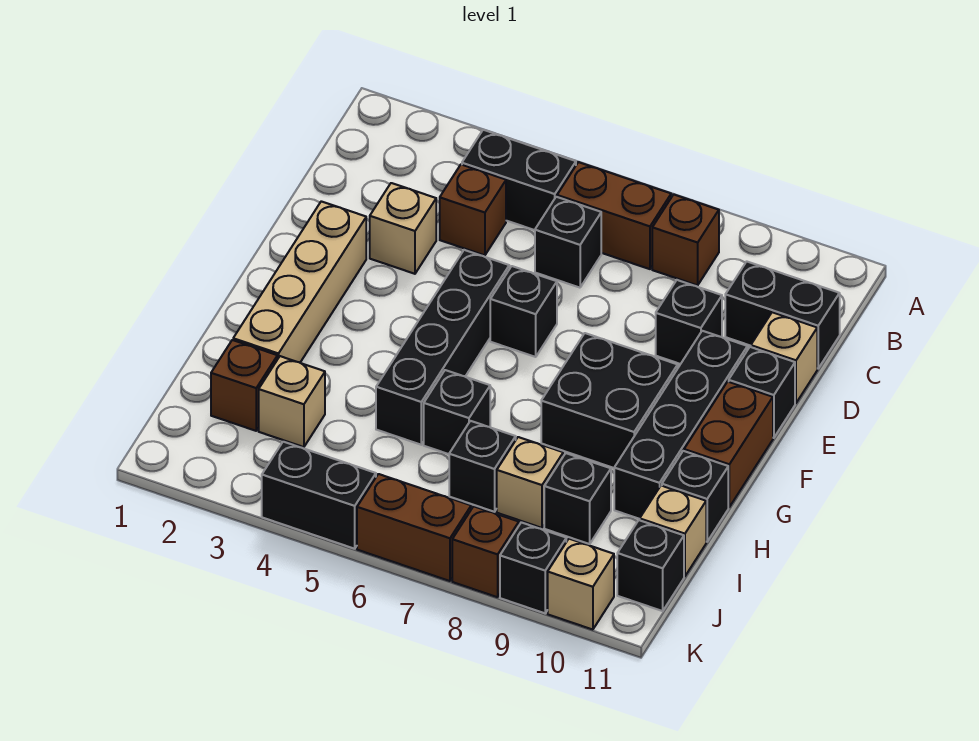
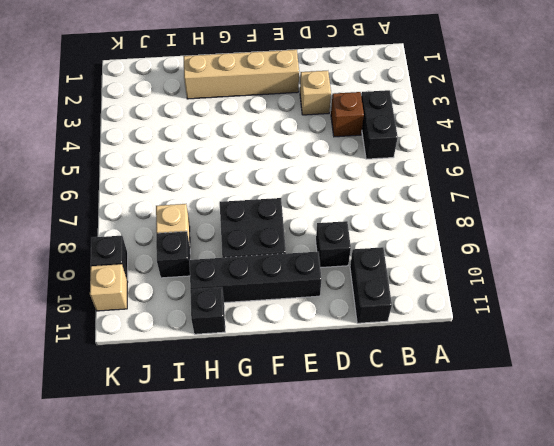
none -> brown brick B6:B7 level 1
none -> brown brick B8 level 1
none -> black brick C6 level 1
none -> tan brick D11 level 1

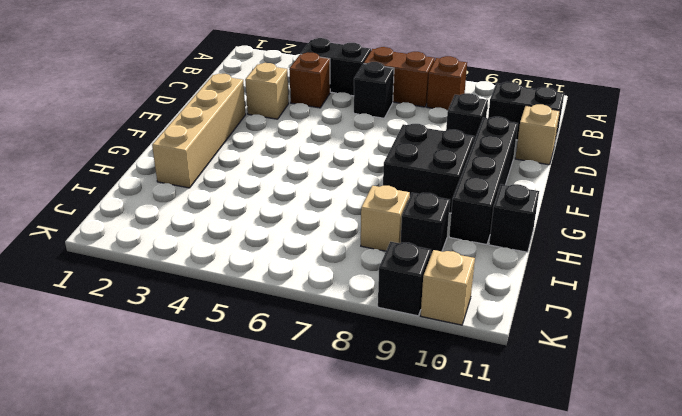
none -> black brick E5:H5 level 1
none -> black brick E6 level 1
none -> black brick E11 level 1
none -> brown brick F11:G11 level 1

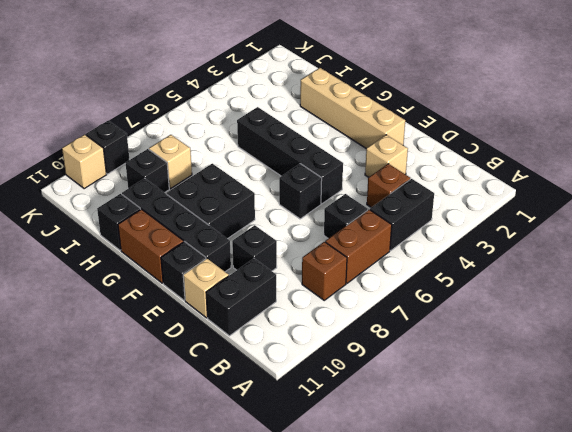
none -> black brick H6 level 1
none -> brown brick I2 level 1
none -> tan brick I3 level 1
none -> black brick I7 level 1

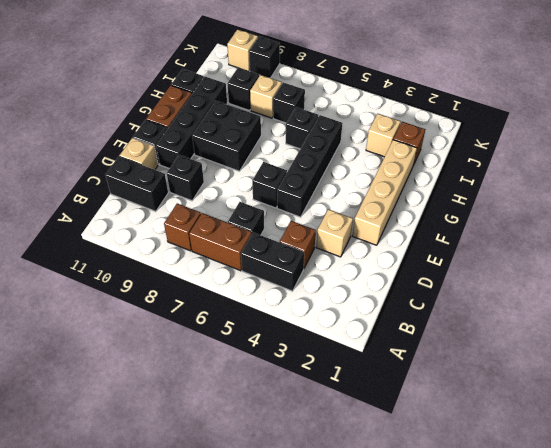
none -> tan brick I11 level 1
none -> black brick J11 level 1
none -> black brick K4:K5 level 1
none -> brown brick K6:K7 level 1

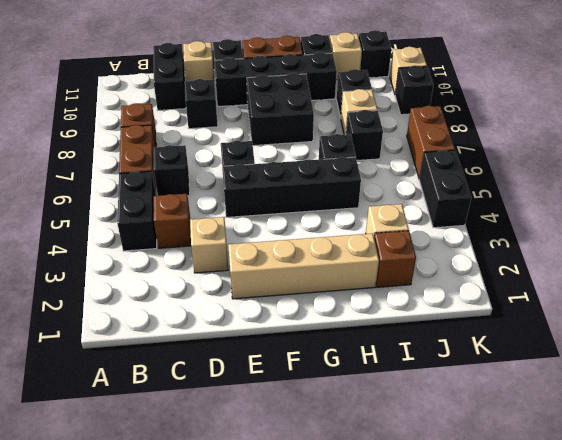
none -> brown brick K8 level 1

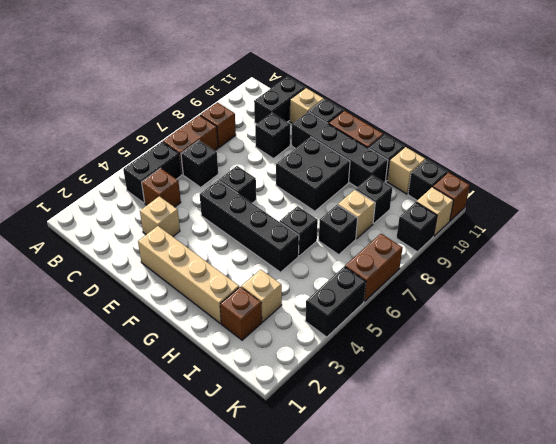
brown brick K11 level 1 -> brown brick K8 level 1

